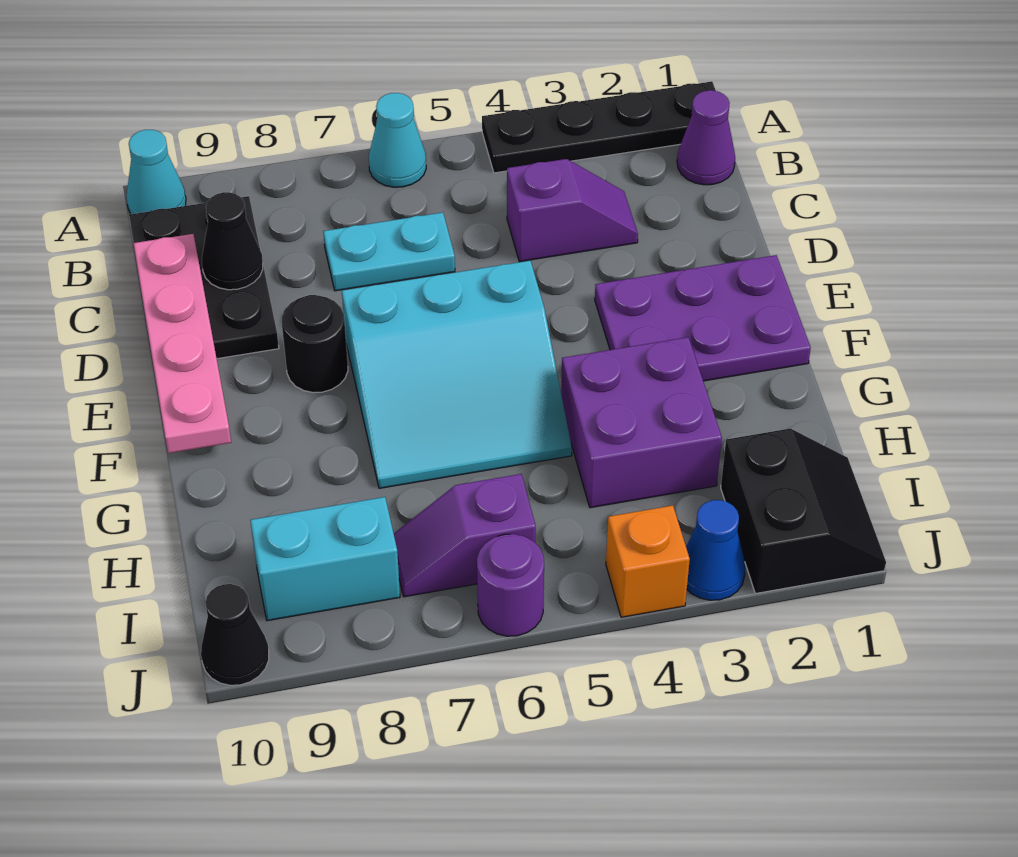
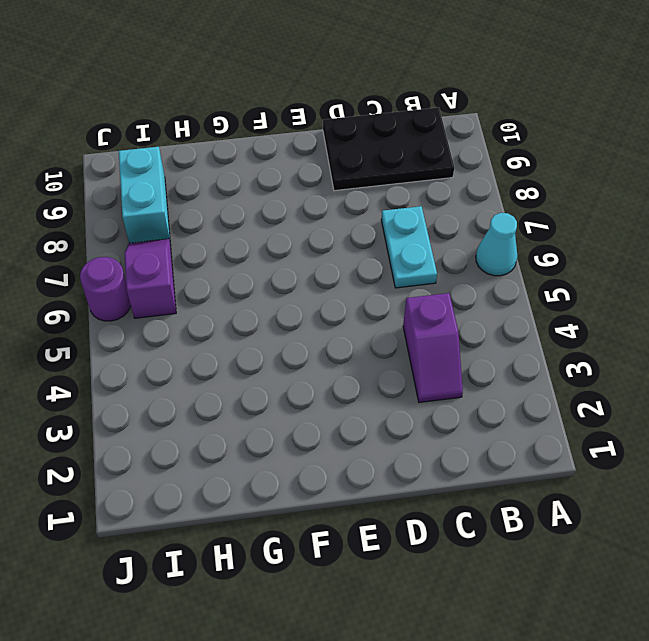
none -> black plate A1:A4 level 1
none -> cyan cone A10 level 1
none -> purple cone B1 level 1

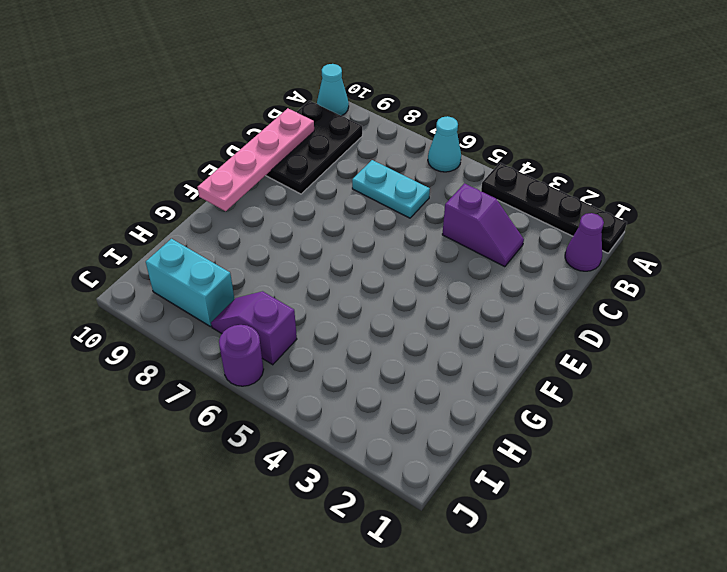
none -> purple plate E1:F3 level 1
none -> cyan slope E5:G7 level 1 top E
none -> black round brick E8 level 1

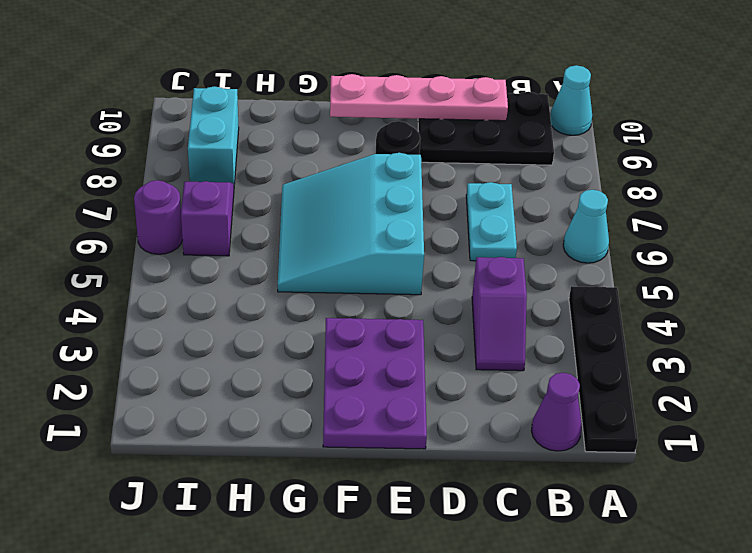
none -> purple brick G3:H4 level 1
none -> black slope I1:J2 level 1 top 2
none -> blue cone J3 level 1

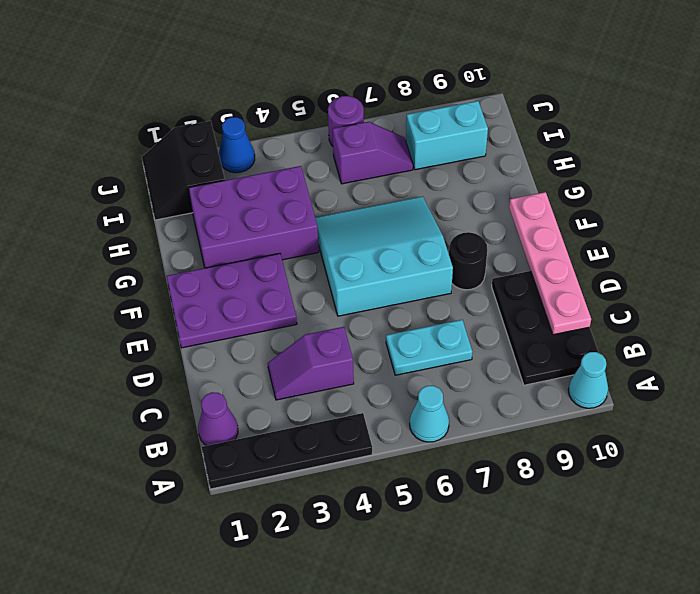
purple brick G2:H4 level 1 -> purple brick G3:H4 level 1
none -> orange brick J4 level 1
none -> black cone J10 level 1
none -> black cone C9 level 2

